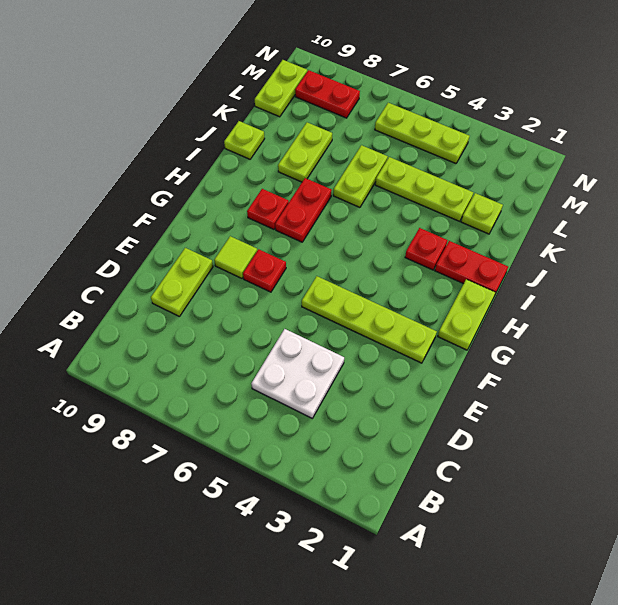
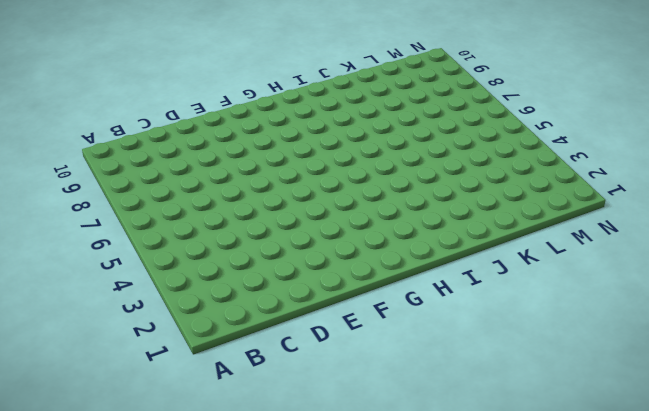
none -> white plate C4:D5 level 1
none -> lime plate D9:E9 level 1
none -> lime plate F2:F5 level 1

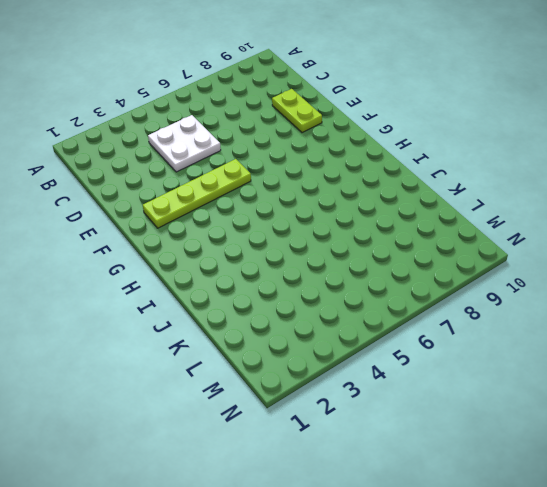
none -> red plate F7 level 1
none -> lime tile F8 level 1
none -> lime plate G1:H1 level 1

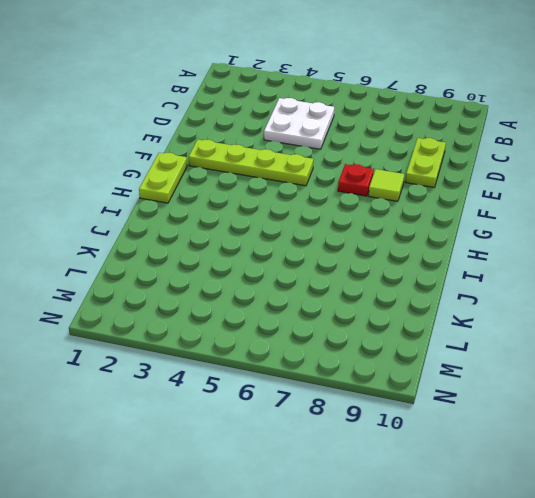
none -> red plate H7:I7 level 1
none -> red plate H8 level 1
none -> red plate I1:I2 level 1

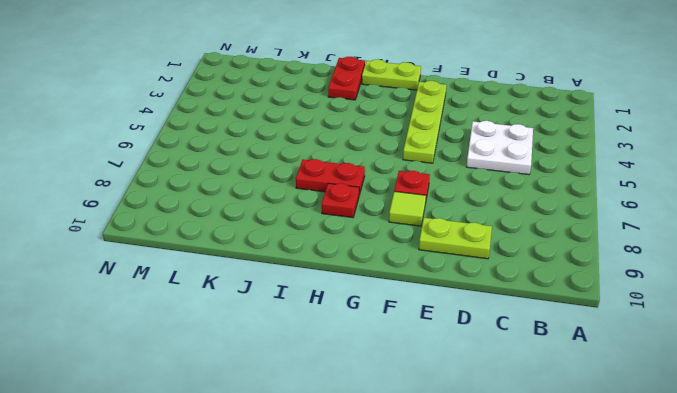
none -> red plate I3 level 1
none -> lime plate J6:K6 level 1
none -> lime plate J8:K8 level 1

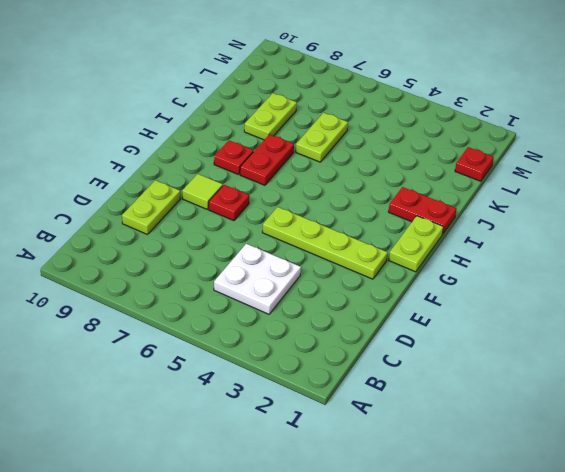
red plate L1 level 1 -> red plate I3 level 1
none -> lime plate J10 level 1
none -> lime plate K2 level 1
none -> lime plate K3:K5 level 1

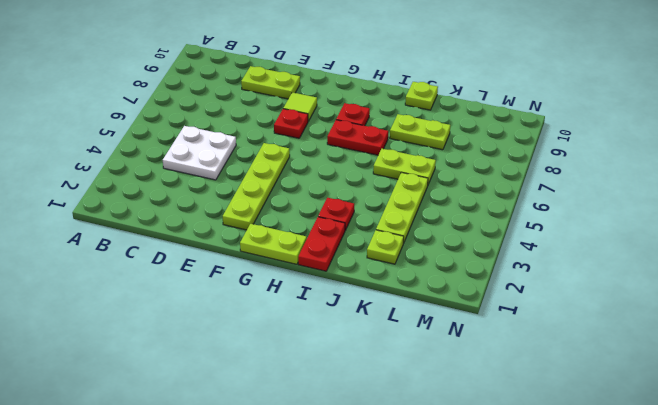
none -> lime plate L10:M10 level 1
none -> lime plate M4:M6 level 1
none -> red plate M8:M9 level 1

